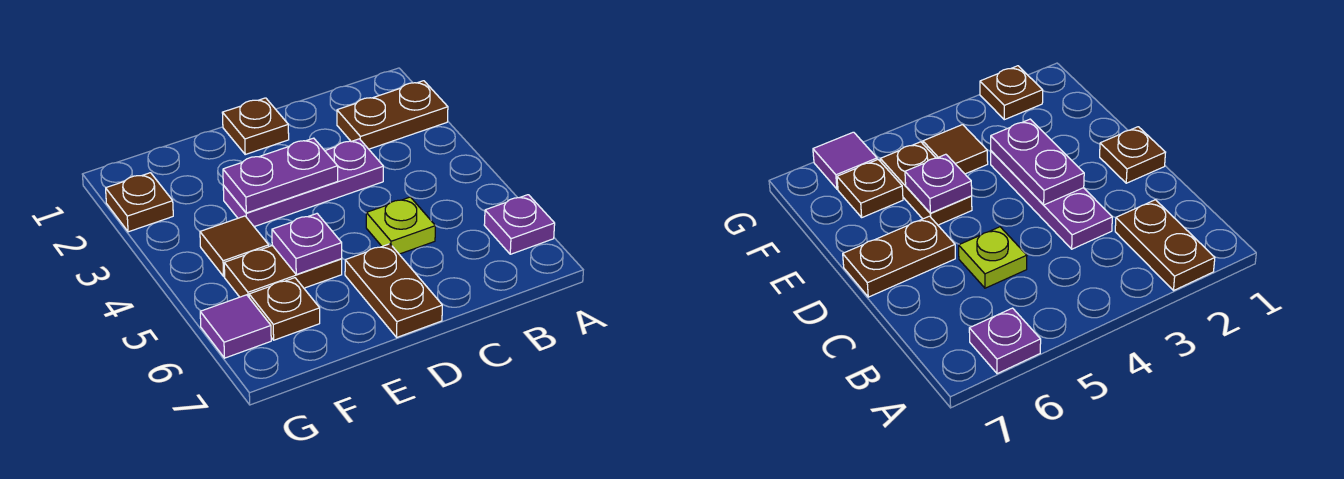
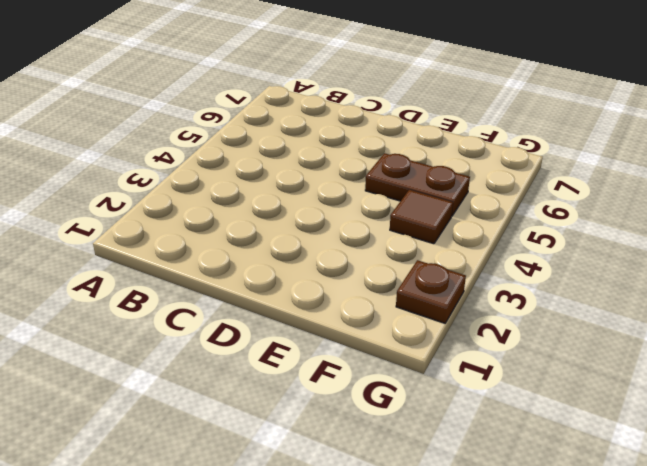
none -> brown plate A2:B2 level 1
none -> purple plate A6 level 1
none -> purple plate C3:E3 level 1

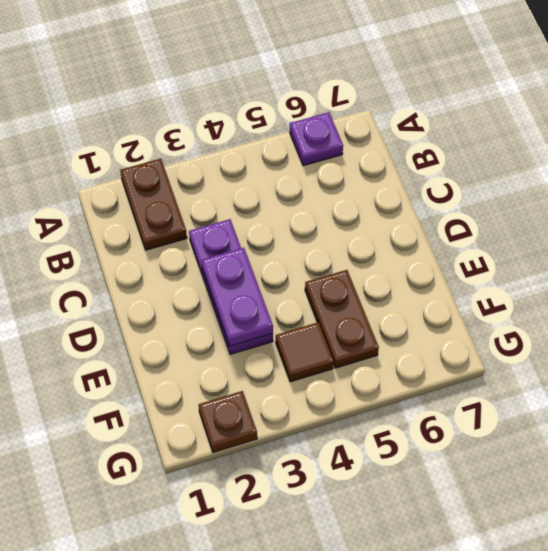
none -> lime plate C5 level 1
none -> brown plate D1 level 1
none -> brown plate D6:D7 level 1

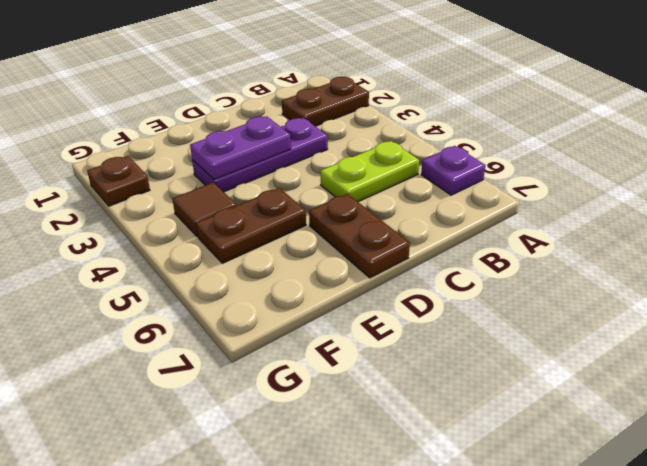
lime plate B5:C5 level 1 -> lime plate C5 level 1
none -> brown plate D1 level 1
none -> brown plate F6 level 1
none -> purple tile G6 level 1

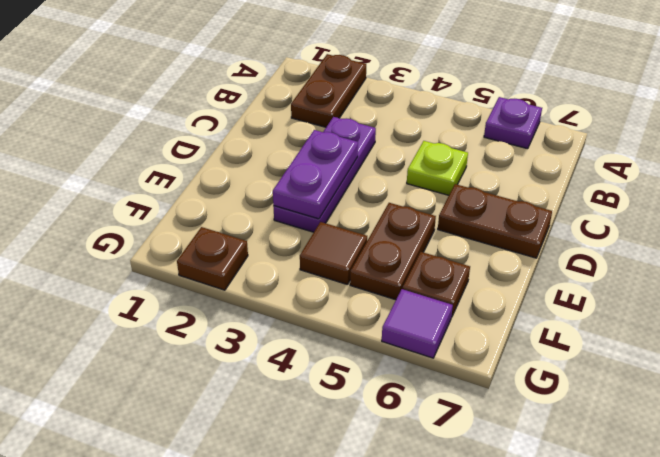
none -> brown plate D1 level 1
none -> purple plate E5 level 2

